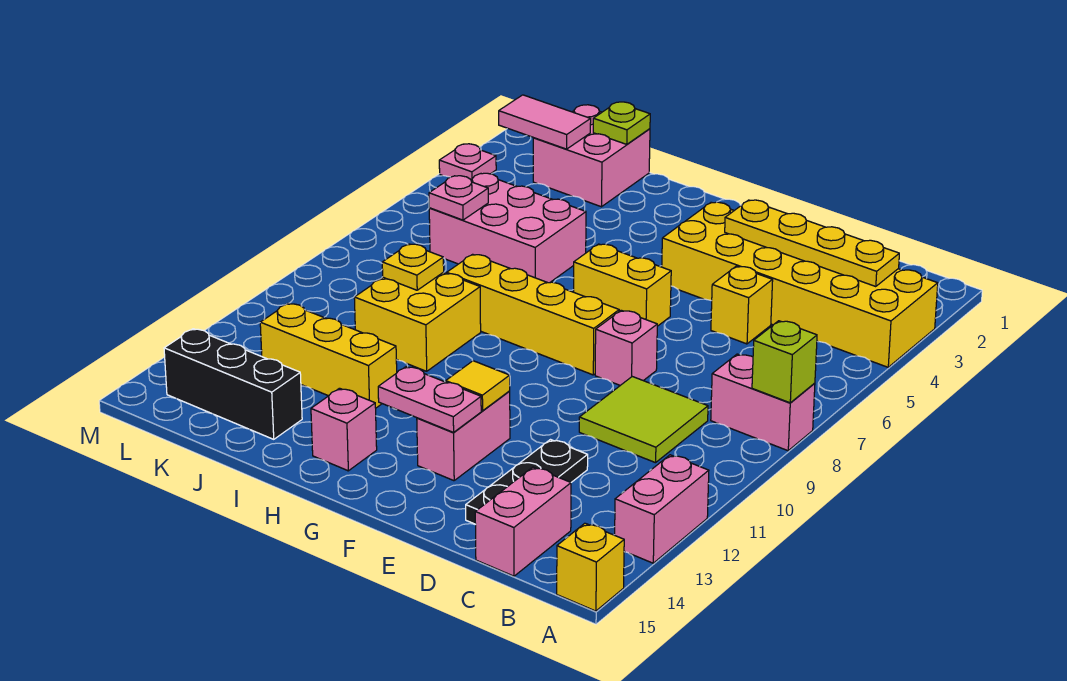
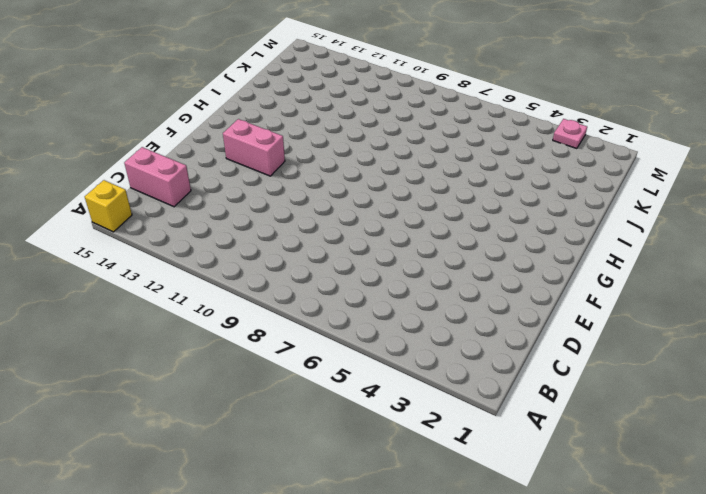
none -> yellow brick A3:F4 level 1
none -> pink brick A8:B8 level 1
none -> pink brick A12:A13 level 1

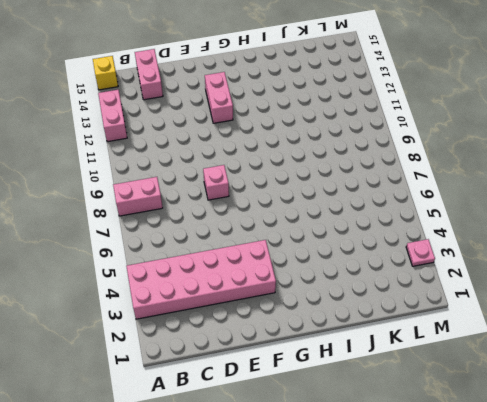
pink brick A3:F4 level 1 -> yellow brick A3:F4 level 1
none -> lime tile C9:D10 level 1
none -> yellow brick D5 level 1
none -> black plate D12:D14 level 1

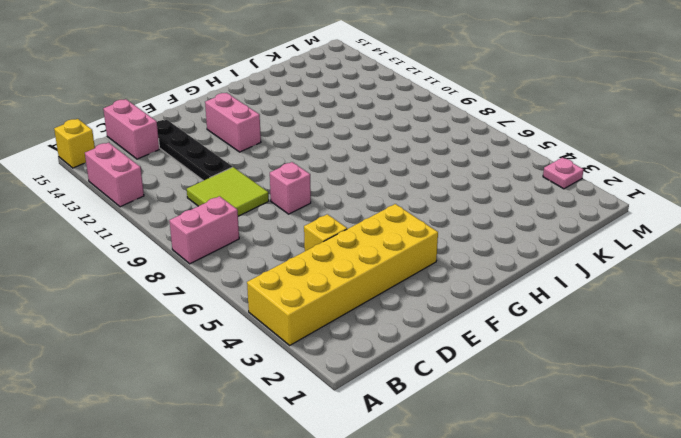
black plate D11:D14 level 1 -> black plate D12:D14 level 1
none -> yellow brick F6:G6 level 1
none -> yellow brick F8:I8 level 1
none -> pink brick H14 level 1

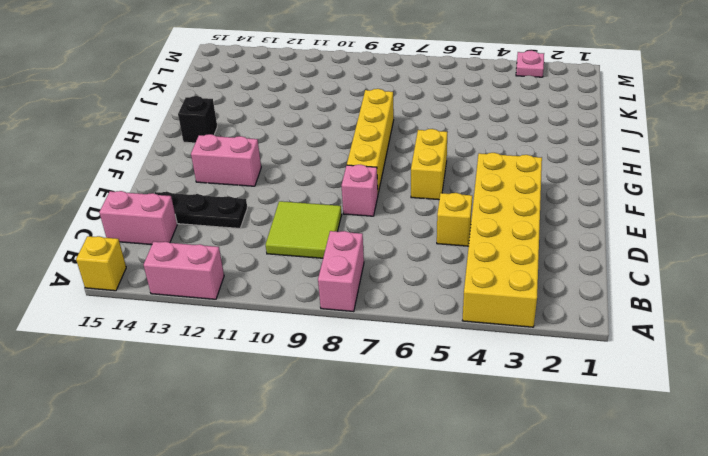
black brick H14 level 1 -> pink brick H14 level 1
none -> pink brick I5:K6 level 1
none -> yellow brick I9:J10 level 1
none -> yellow brick I12:K12 level 1

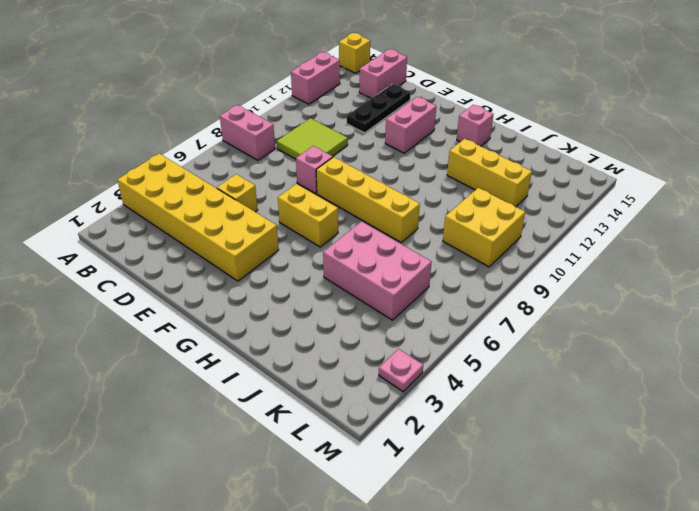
yellow brick K9:L10 level 1 -> yellow brick I9:J10 level 1
none -> pink brick J1:K2 level 1
none -> black brick J14:L14 level 1
none -> lime brick A8 level 2

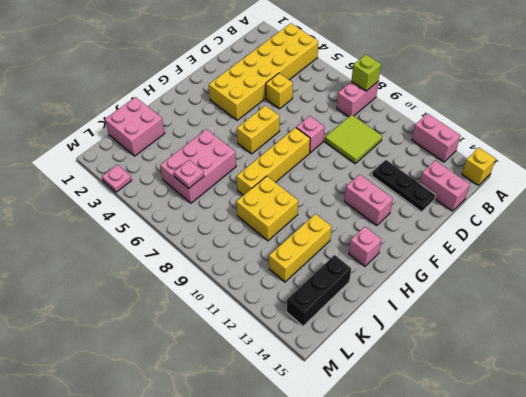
none -> yellow plate B3:E3 level 2
none -> yellow tile F12 level 2
none -> pink plate F13:G13 level 2

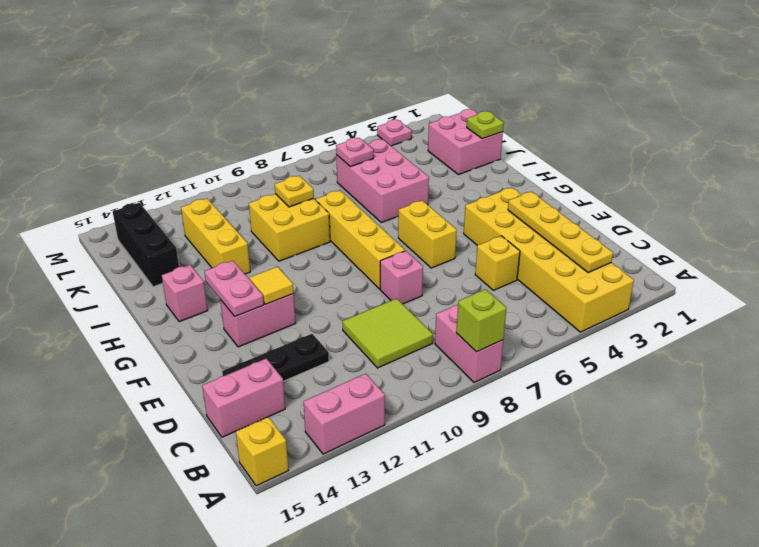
none -> pink tile K2:L2 level 2

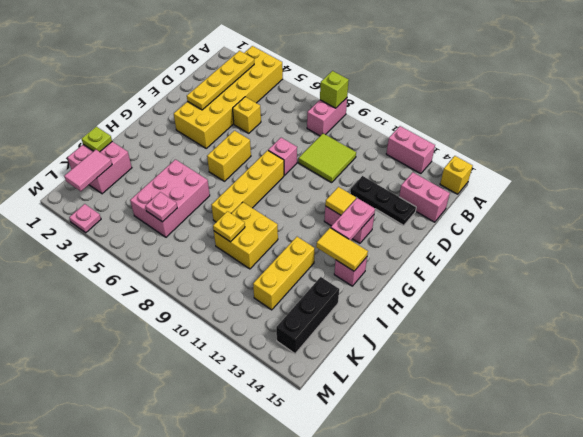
yellow tile H13:H14 level 2 -> none

